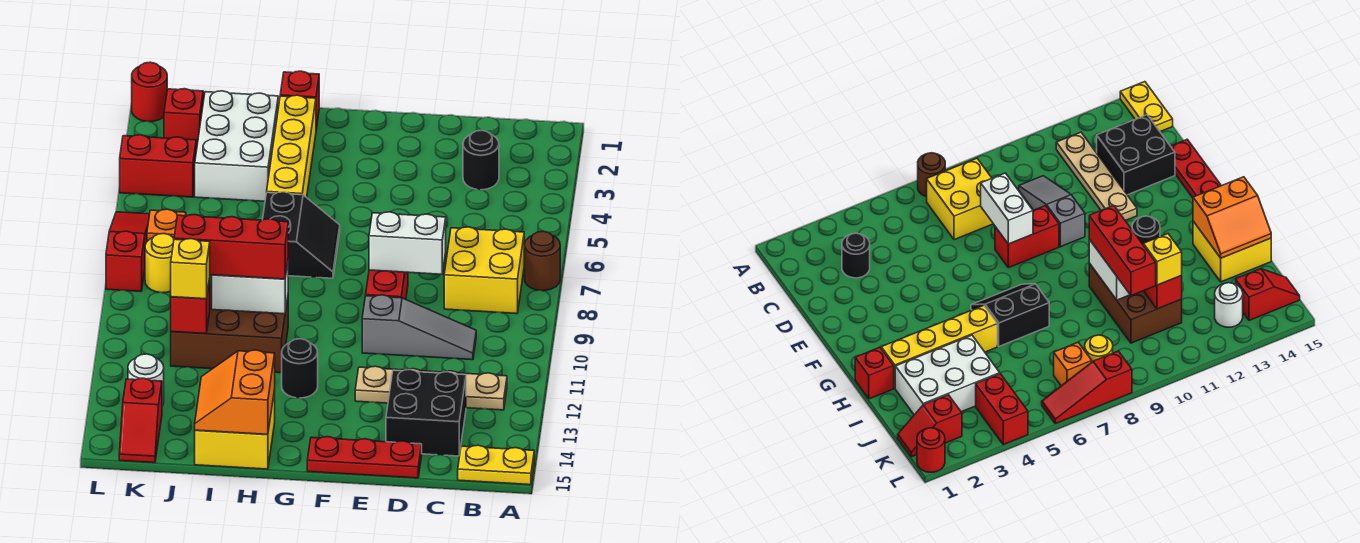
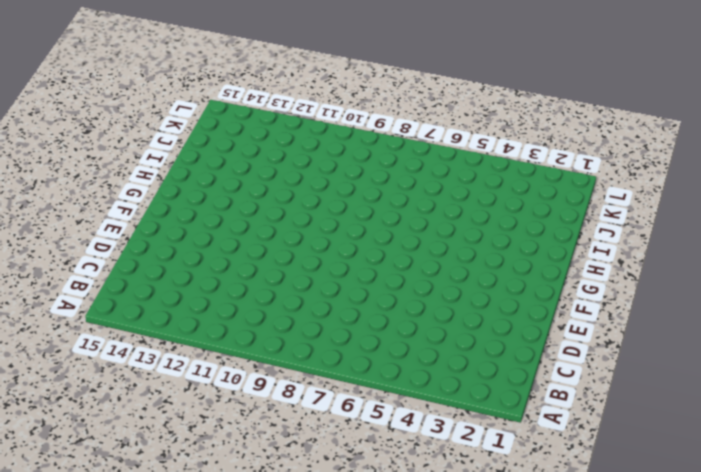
none -> brown round brick A7 level 1
none -> yellow plate A15:B15 level 1
none -> yellow brick B7:C8 level 1
none -> tan plate B12:E12 level 1

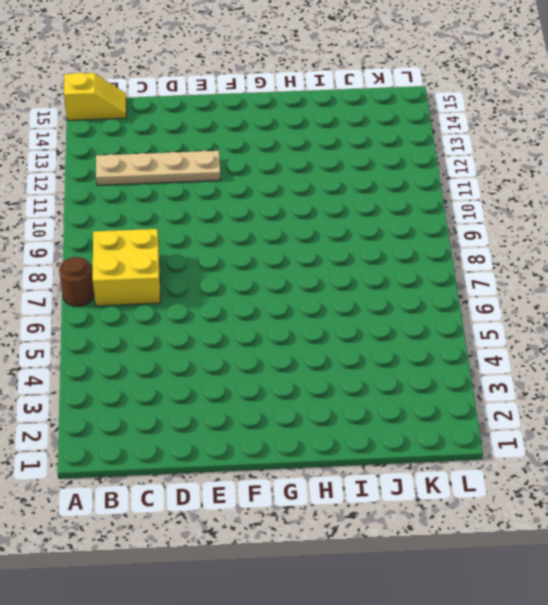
yellow slope A15:B15 level 1 top A -> yellow plate A15:B15 level 1
none -> black round brick C3 level 1
none -> grey slope C10:E10 level 1 top E
none -> black brick C13:D14 level 1
none -> red plate D15:F15 level 1

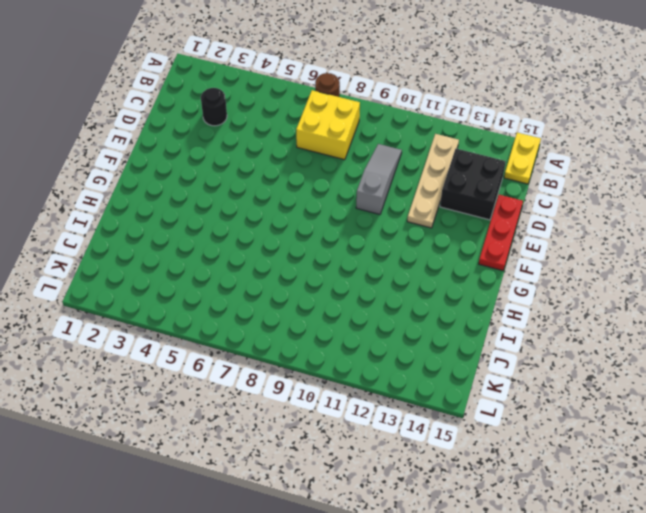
none -> red brick E8:E9 level 1
none -> black slope G6:H7 level 1 top H
none -> black round brick G12 level 1
none -> red brick H1 level 1

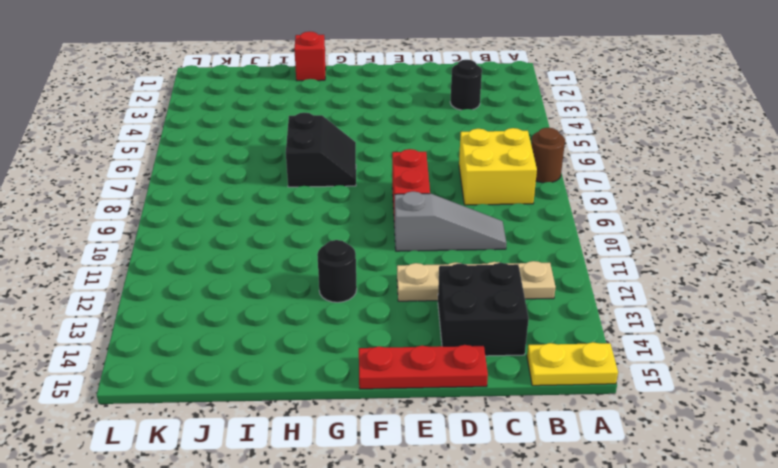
none -> yellow brick H2:H5 level 1
none -> brown brick H10:J11 level 1
none -> yellow brick H14:I15 level 1
none -> white brick I2:J4 level 1

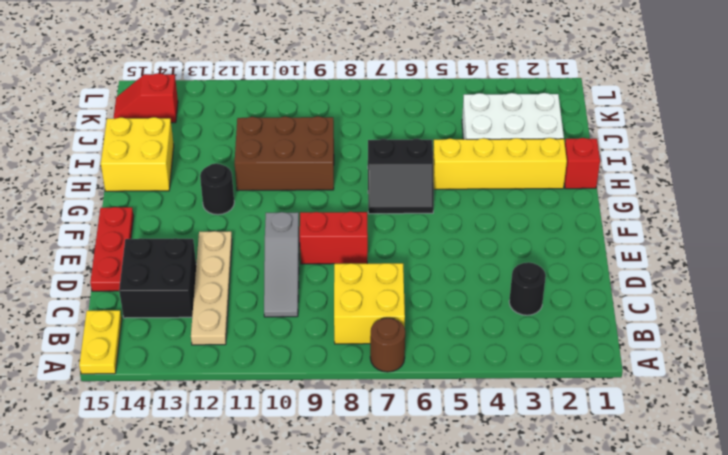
brown brick H9:I11 level 1 -> brown brick H10:J11 level 1
none -> red slope K1:K2 level 1 top 2
none -> red brick K4:L4 level 1
none -> orange brick K7 level 1
none -> yellow round brick K8 level 1

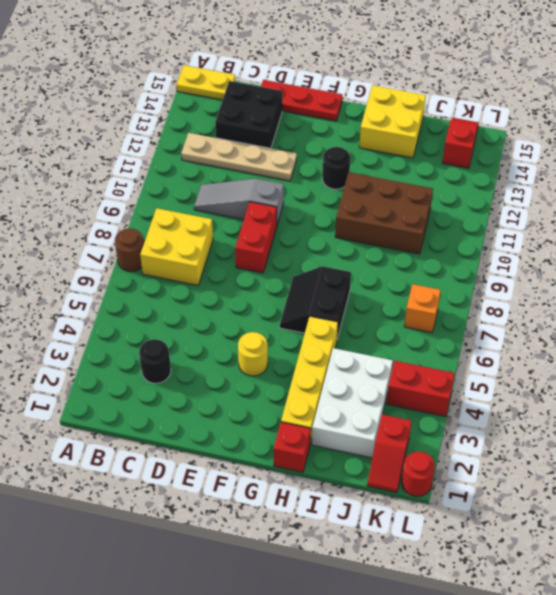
yellow round brick F4 level 1 -> yellow round brick K8 level 1
none -> white round brick K13 level 1
none -> red slope L6:L8 level 1 top 8
none -> white brick D8:E8 level 2
none -> white brick H10:I10 level 2

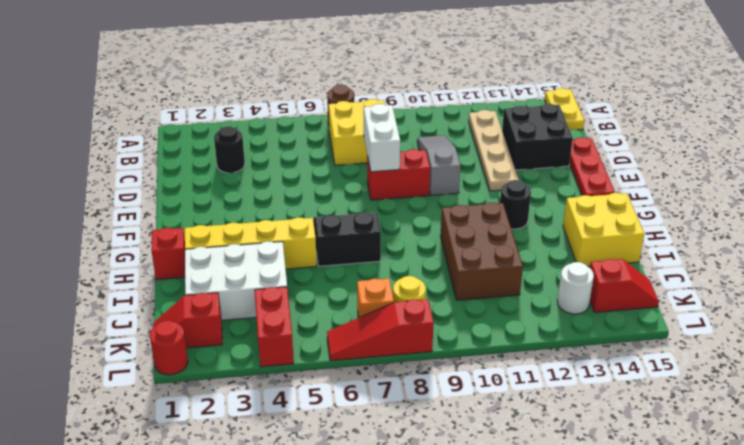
none -> white brick H10:I10 level 2
none -> orange slope H14:I15 level 2 top H
none -> red brick J11 level 2
none -> red brick H10:J10 level 3

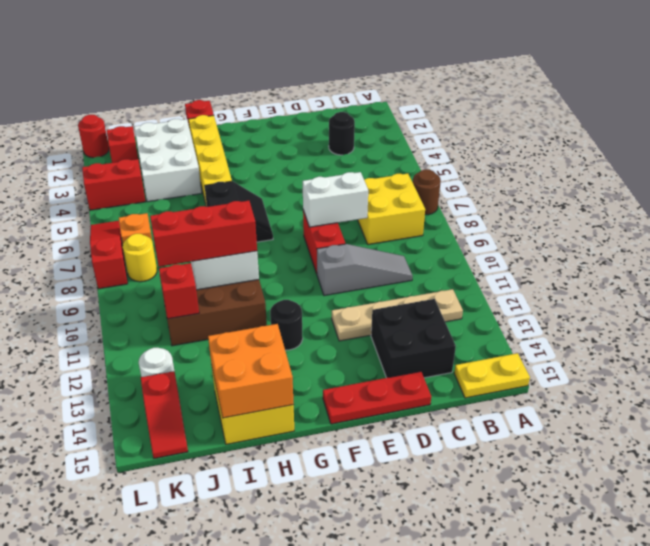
orange brick H14:I15 level 2 -> orange slope H14:I15 level 2 top H
none -> yellow brick J11 level 3

